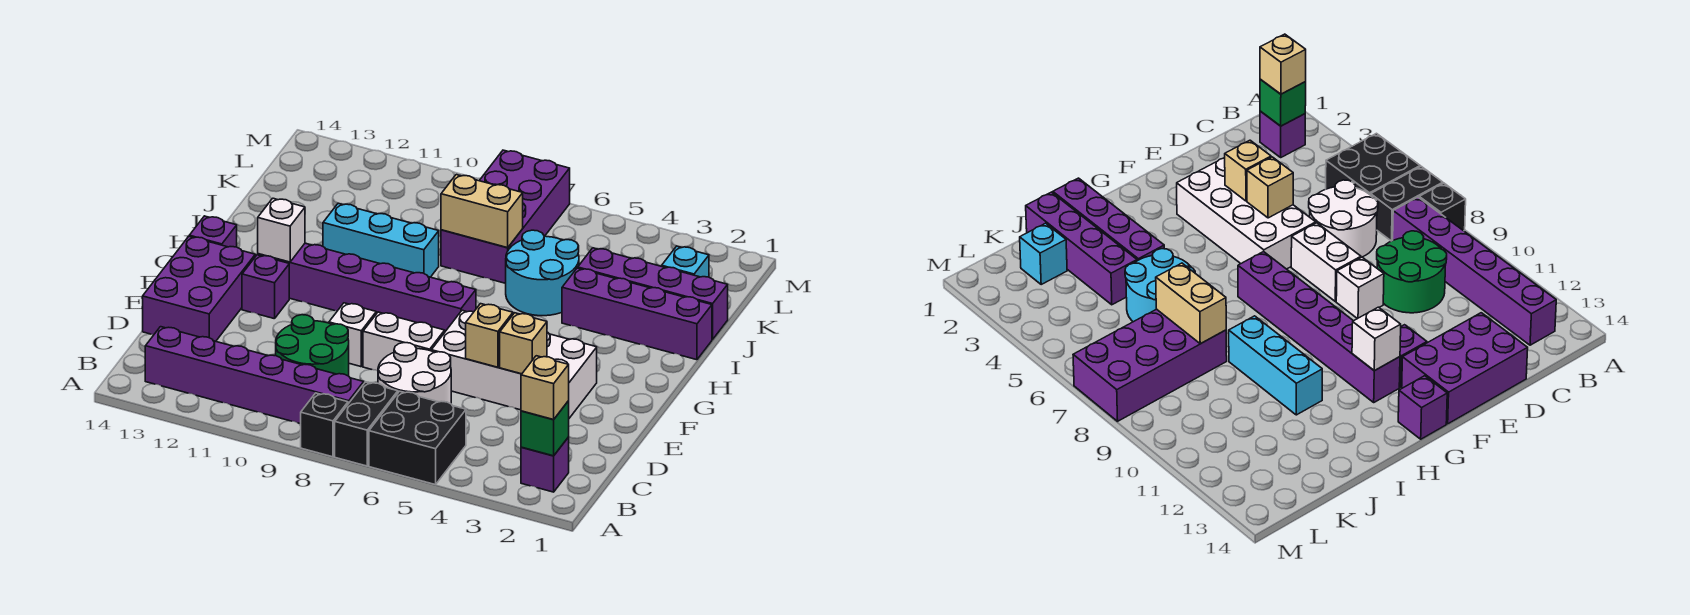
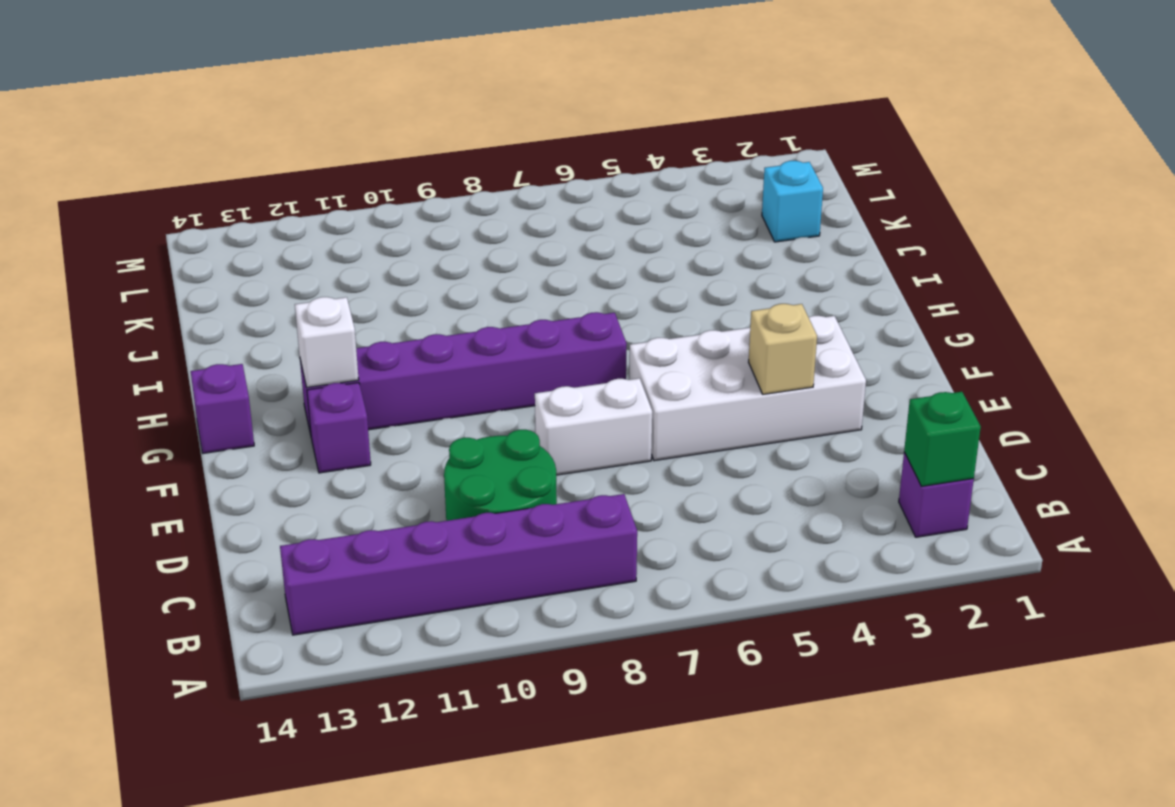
none -> black brick A5:B6 level 1
none -> black brick A7:B7 level 1
none -> black brick A8 level 1

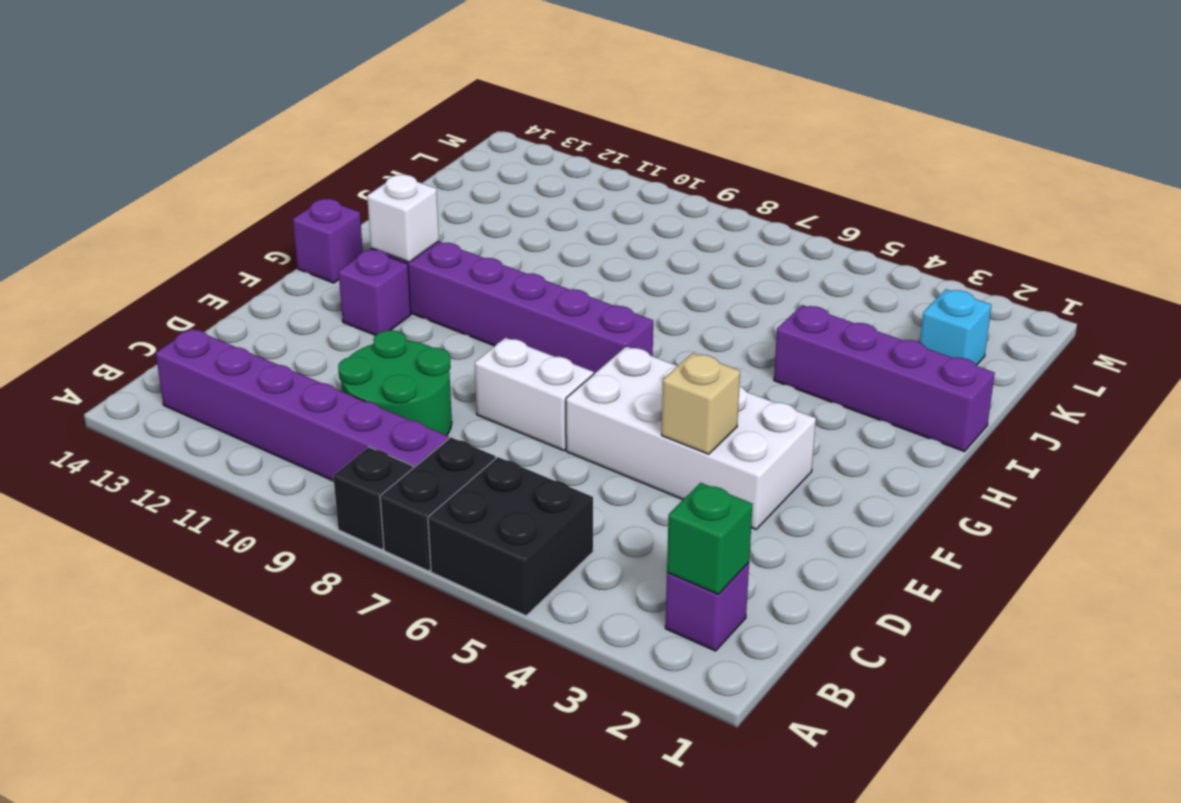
none -> white round brick C6:D7 level 1
none -> purple brick D13:F14 level 1
none -> white brick E9 level 1

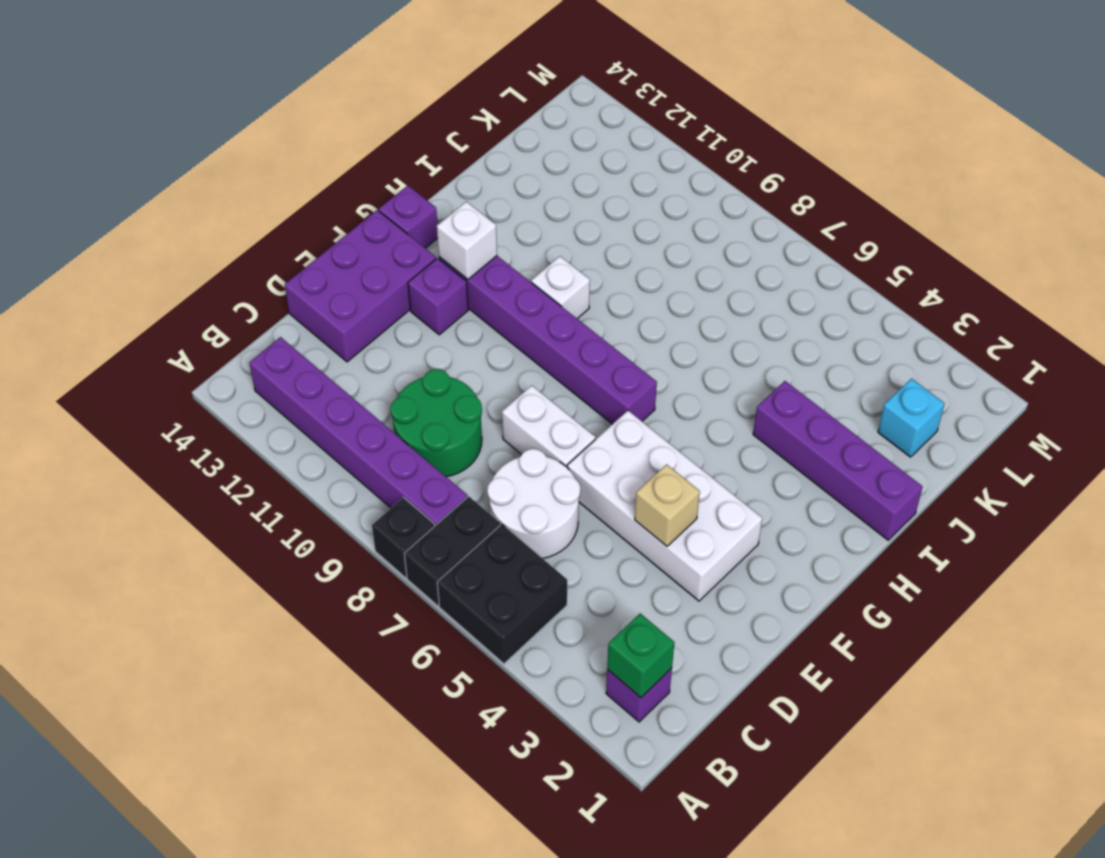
white brick H10 level 1 -> white brick E9 level 1
none -> cyan round brick I5:J6 level 1
none -> cyan brick I9:I11 level 1
none -> purple brick J1:J4 level 1

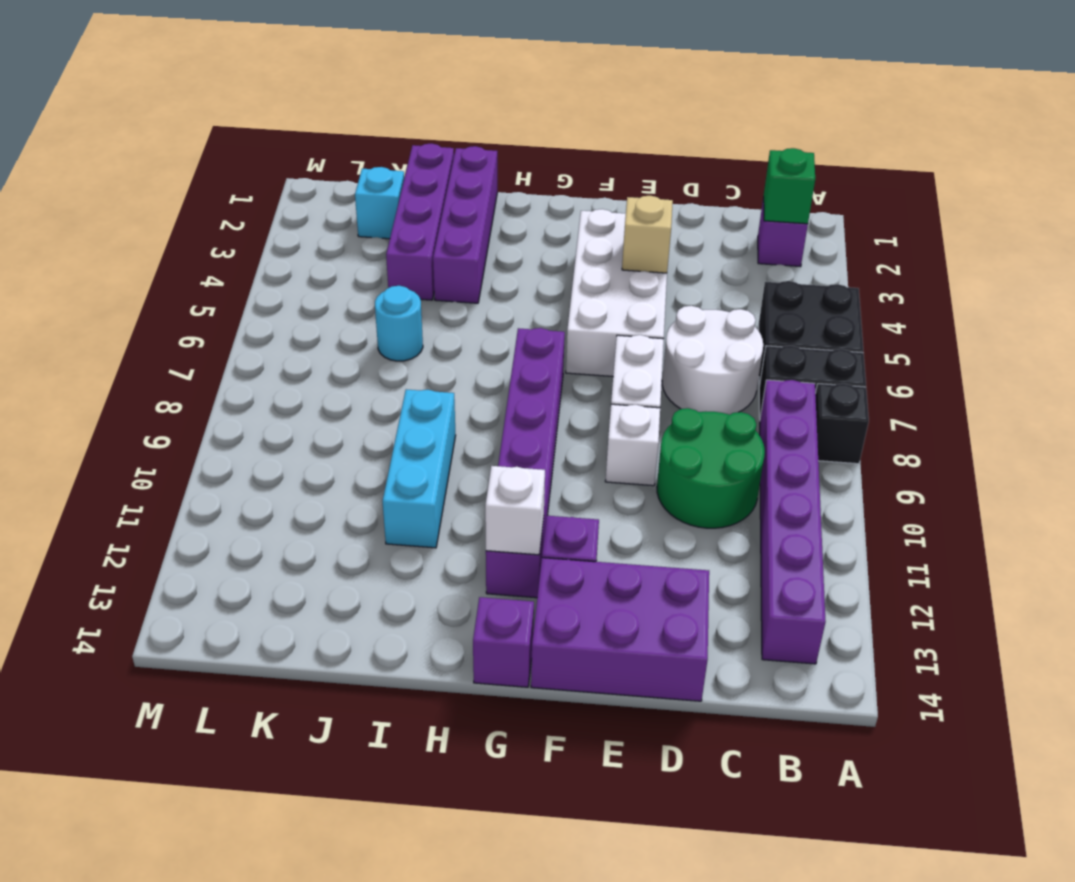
cyan round brick J6 level 1 -> cyan round brick I5:J6 level 1
none -> purple brick J7:M8 level 1
none -> tan brick E5 level 2
none -> tan brick J7:J8 level 2

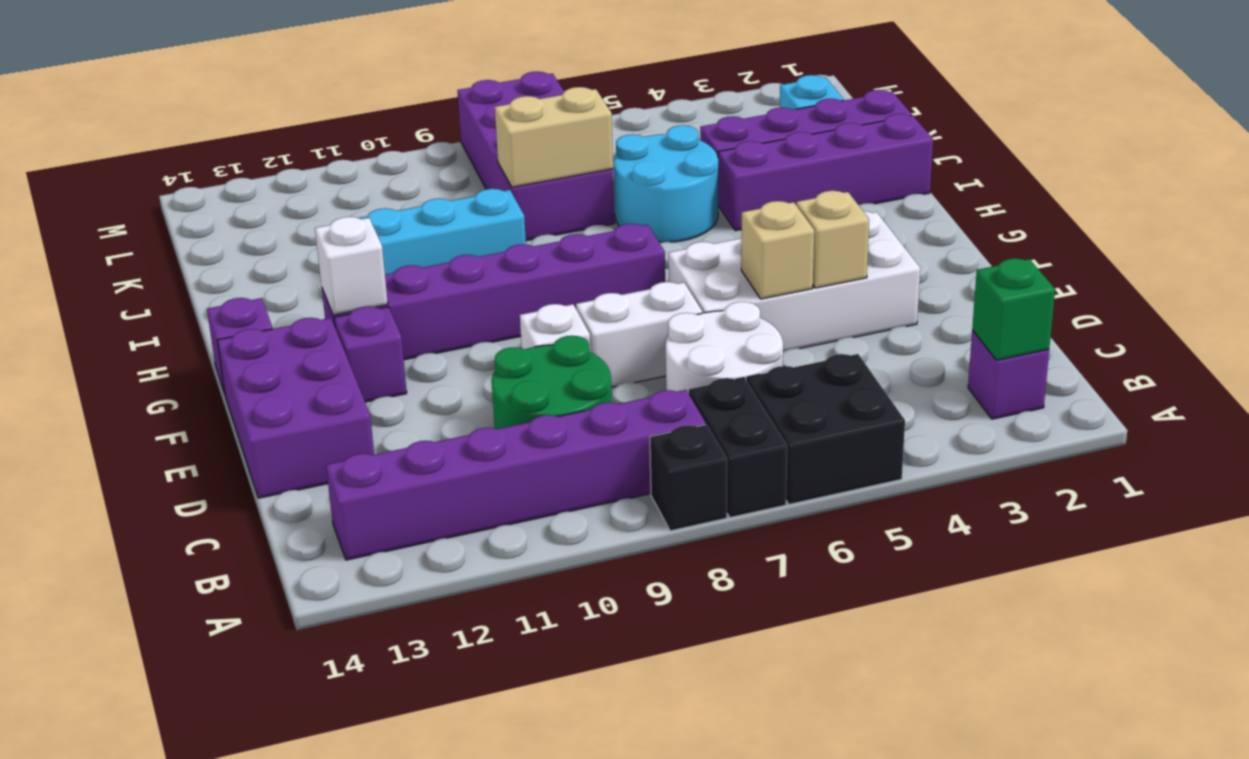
none -> tan brick B2 level 3

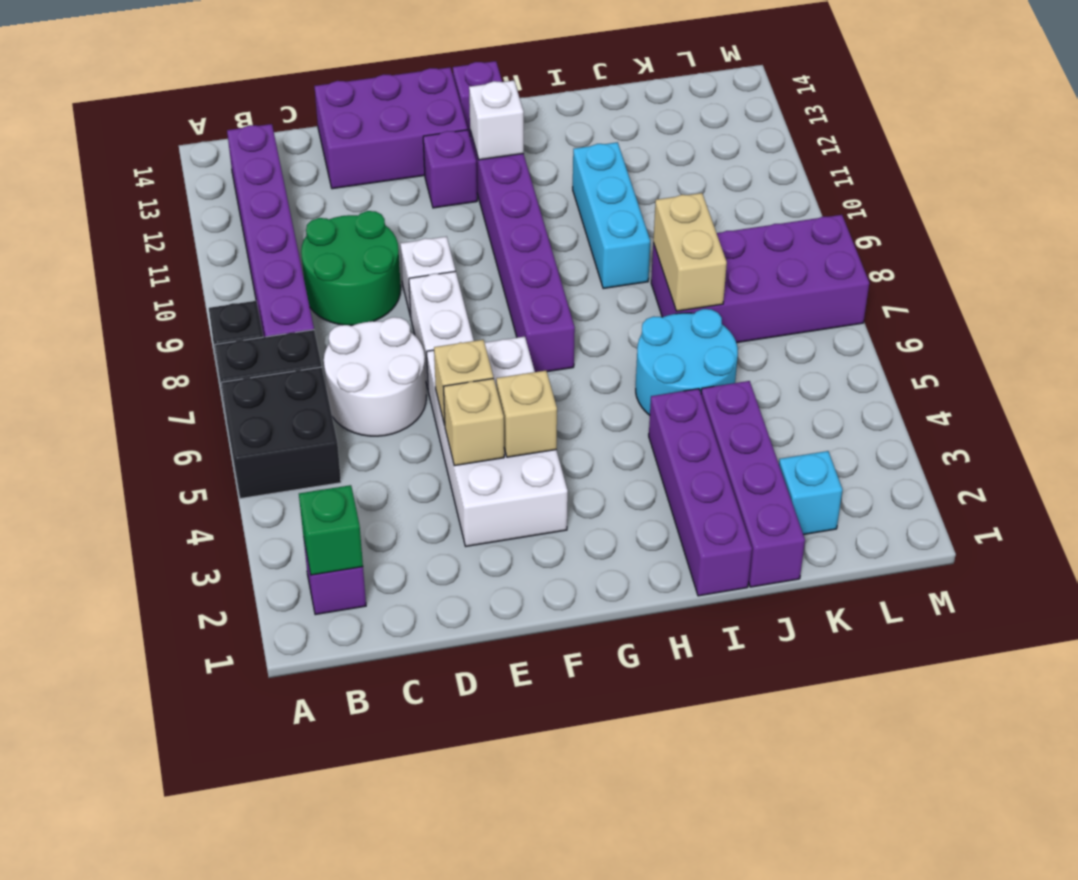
tan brick F4 level 2 -> tan brick B2 level 3

